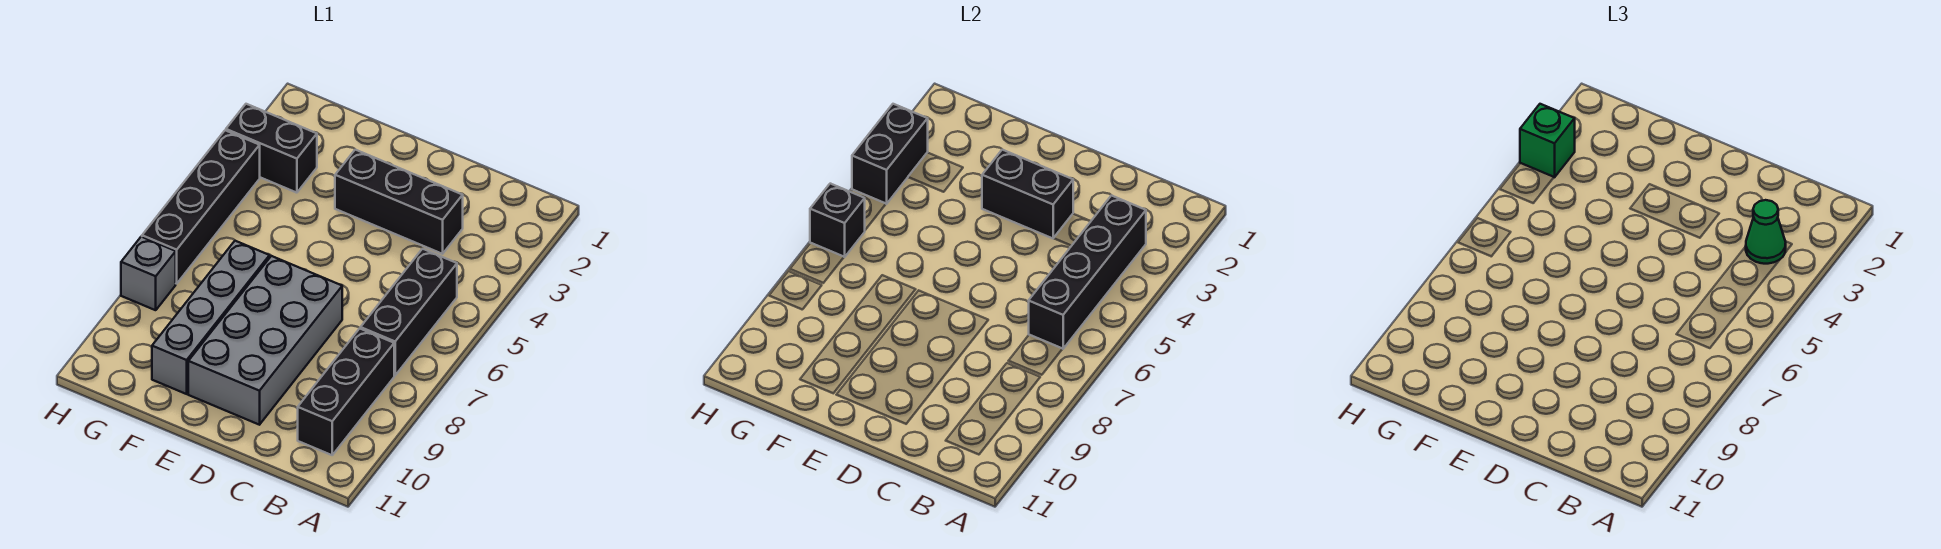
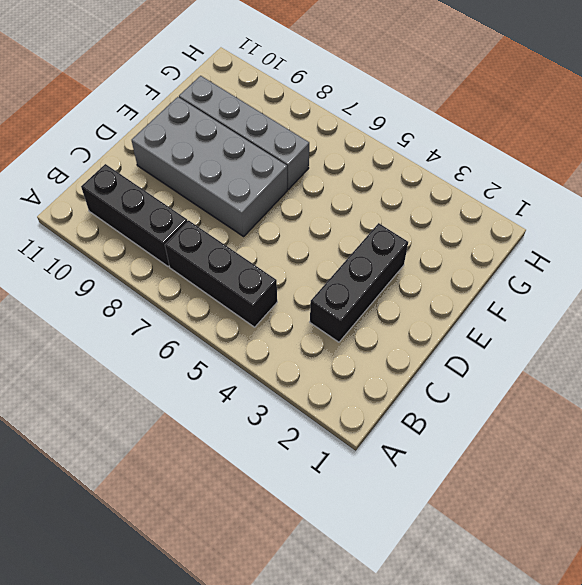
none -> black brick G3:H3 level 1
none -> black brick H4:H7 level 1
none -> grey brick H8 level 1

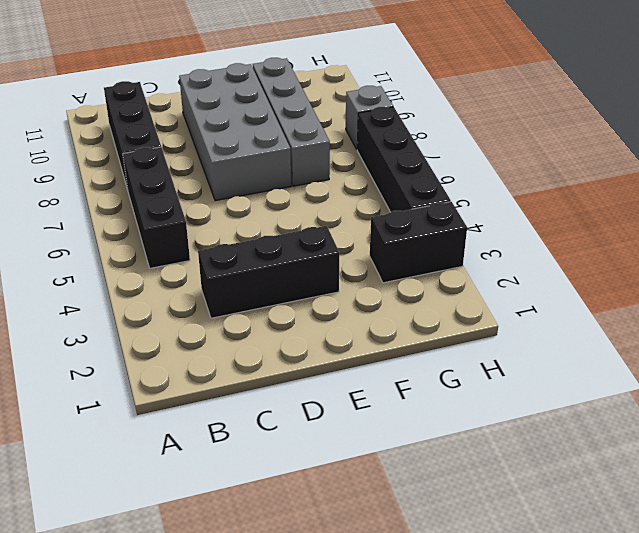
none -> black brick B3:B6 level 2
none -> black brick D3:E3 level 2
none -> black brick H3:H4 level 2

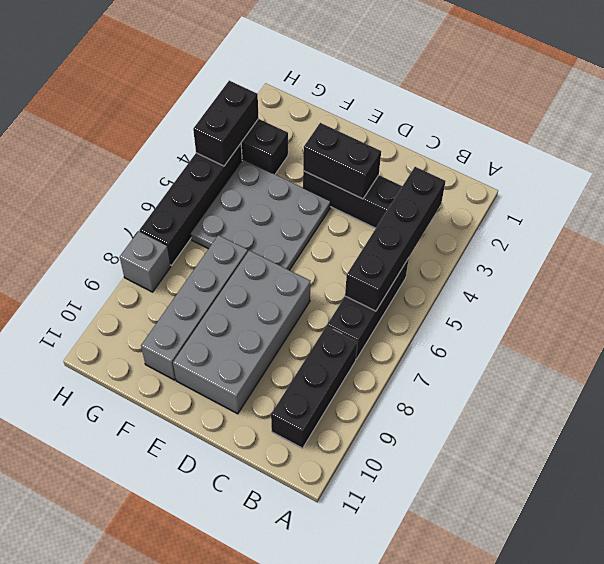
grey plate E4:G6 level 1 -> none
none -> black brick H6 level 2
none -> green cone B3 level 3
none -> green brick H3 level 3

